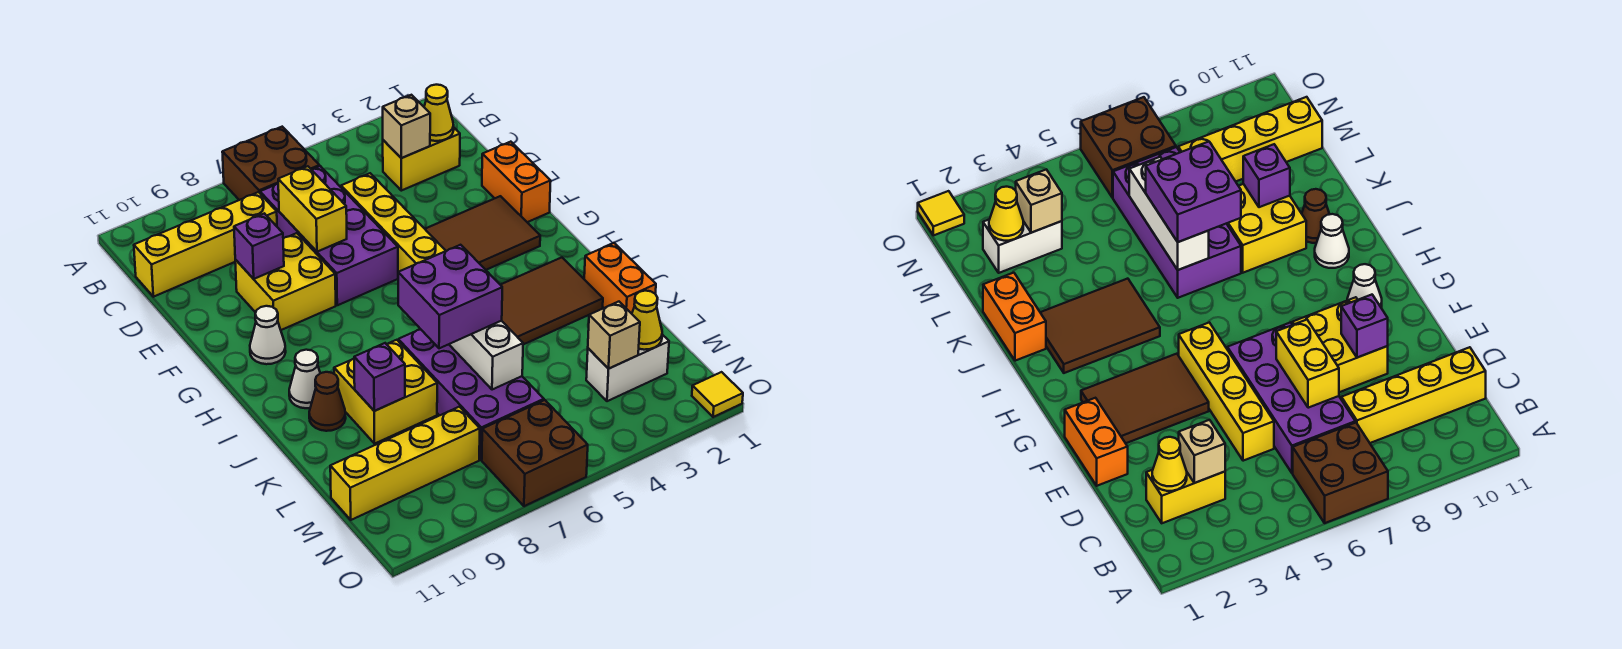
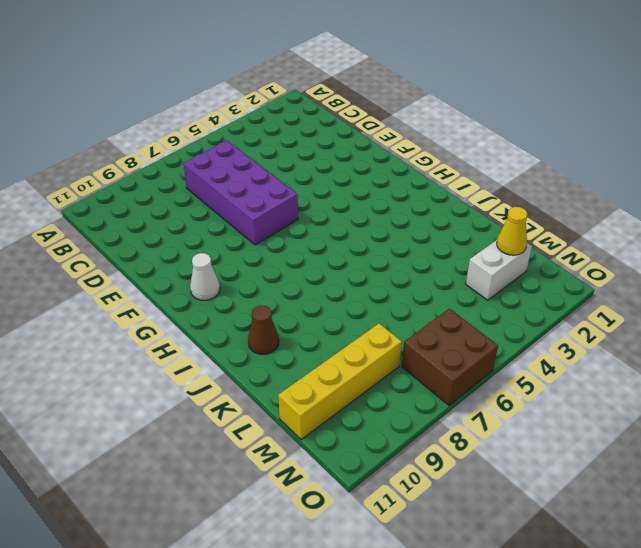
none -> brown brick A6:B7 level 1
none -> yellow brick C2:C3 level 1
none -> yellow brick C8:C11 level 1

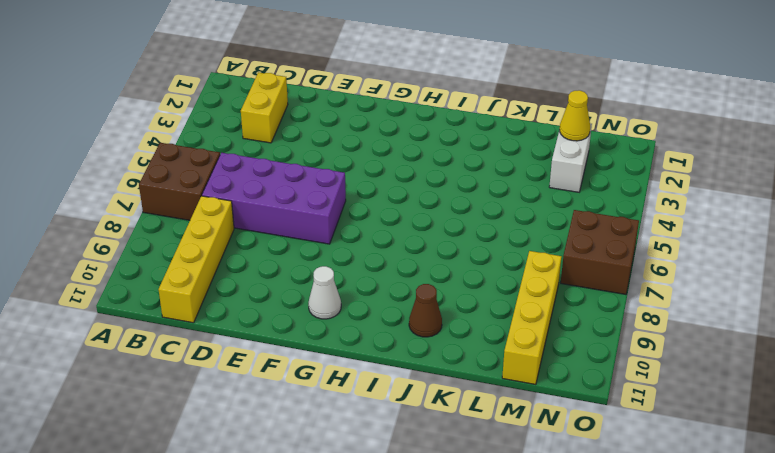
none -> yellow brick D5:G5 level 1
none -> orange brick E1:F1 level 1
none -> yellow brick E8:F9 level 1

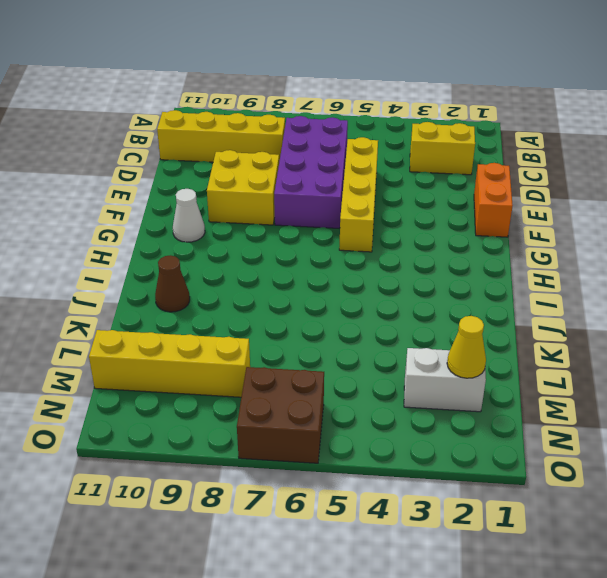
none -> brown brick A6:B7 level 1
none -> brown tile F2:G4 level 1
none -> brown tile I2:J4 level 1

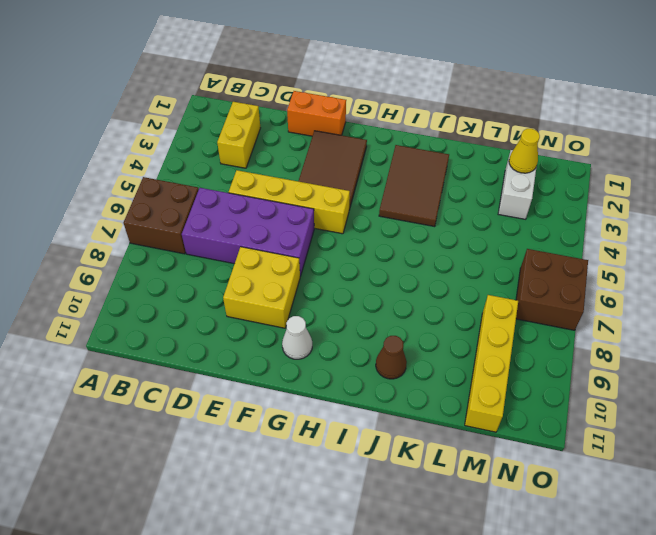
none -> yellow brick C8:C11 level 1
none -> white cone I10 level 1
none -> orange brick J1:K1 level 1

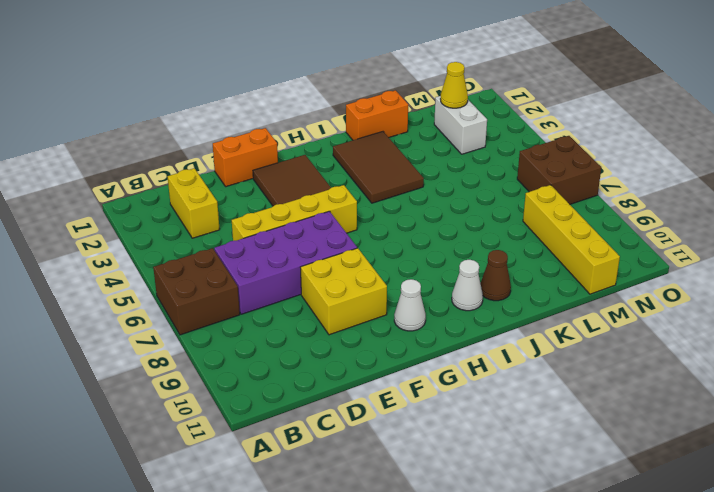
none -> yellow brick C8:C11 level 1
none -> purple brick J6:M7 level 1
none -> yellow brick J8:K9 level 1

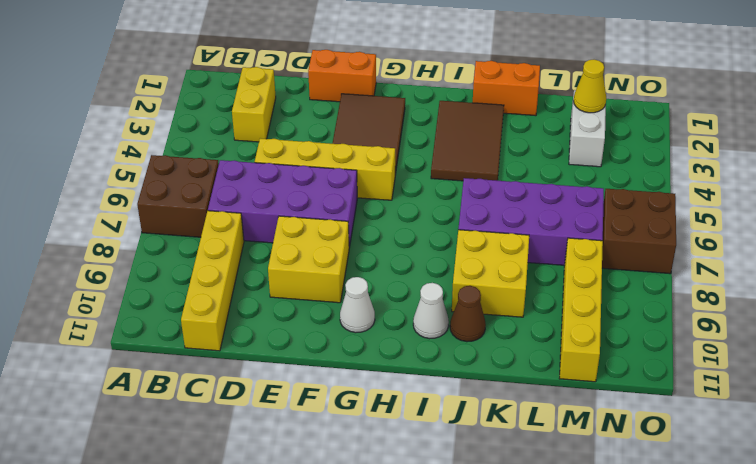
none -> yellow tile O1 level 1
none -> yellow cone C2 level 2
none -> tan brick C3 level 2

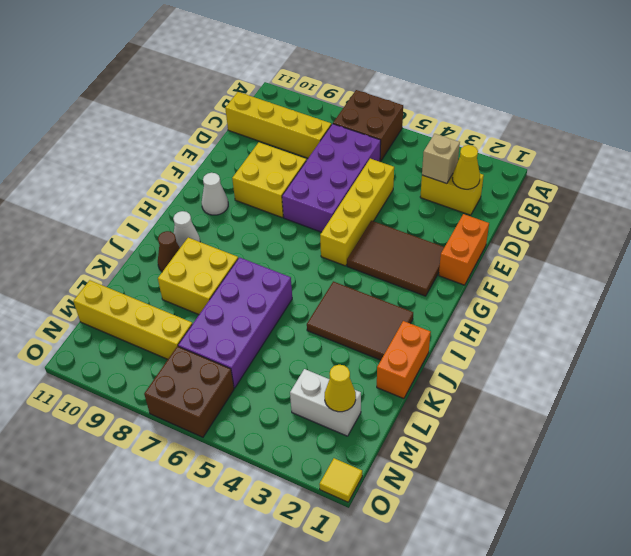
none -> yellow brick D7:E7 level 2
none -> purple brick E9 level 2
none -> white brick J6:L6 level 2

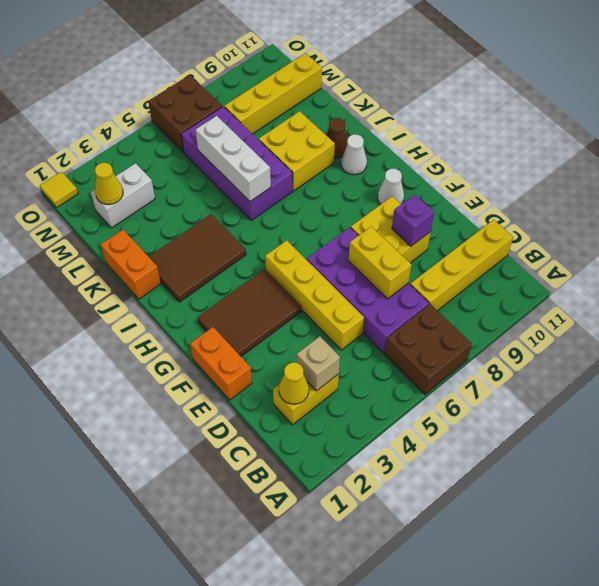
none -> purple brick K9 level 2
none -> tan brick M3 level 2
none -> purple brick J6:K7 level 3

